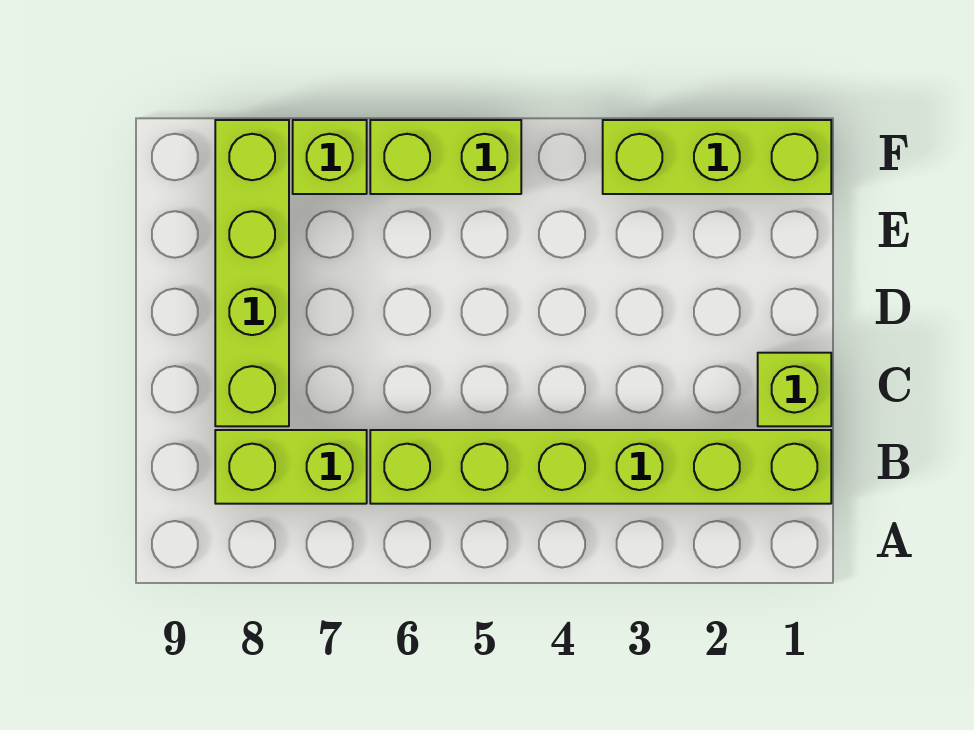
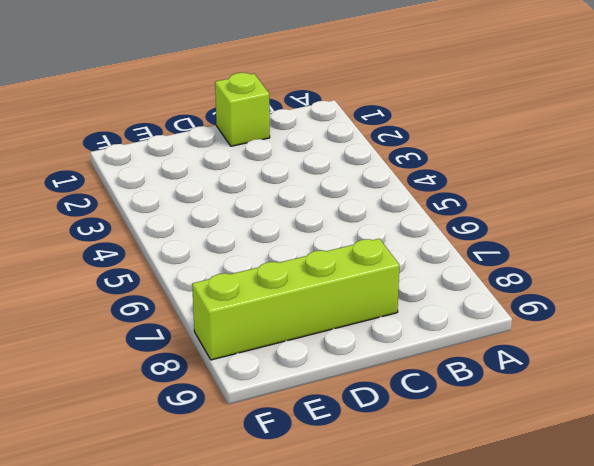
none -> lime brick B1:B6 level 1
none -> lime brick B7:B8 level 1

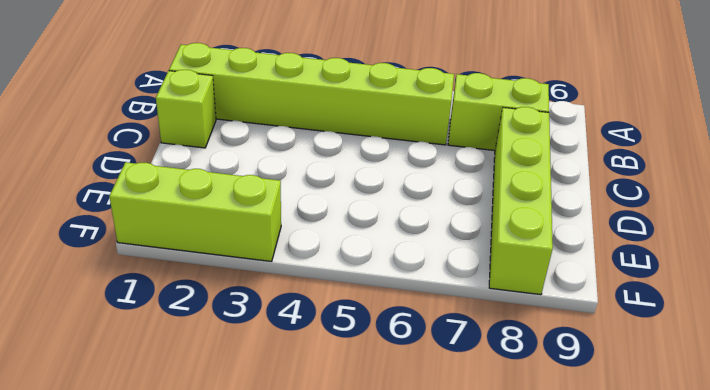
none -> lime brick F5:F6 level 1
none -> lime brick F7 level 1

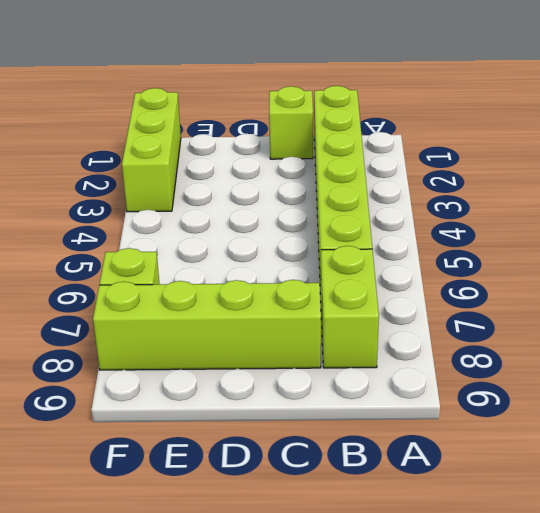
none -> lime brick F5:F6 level 1

